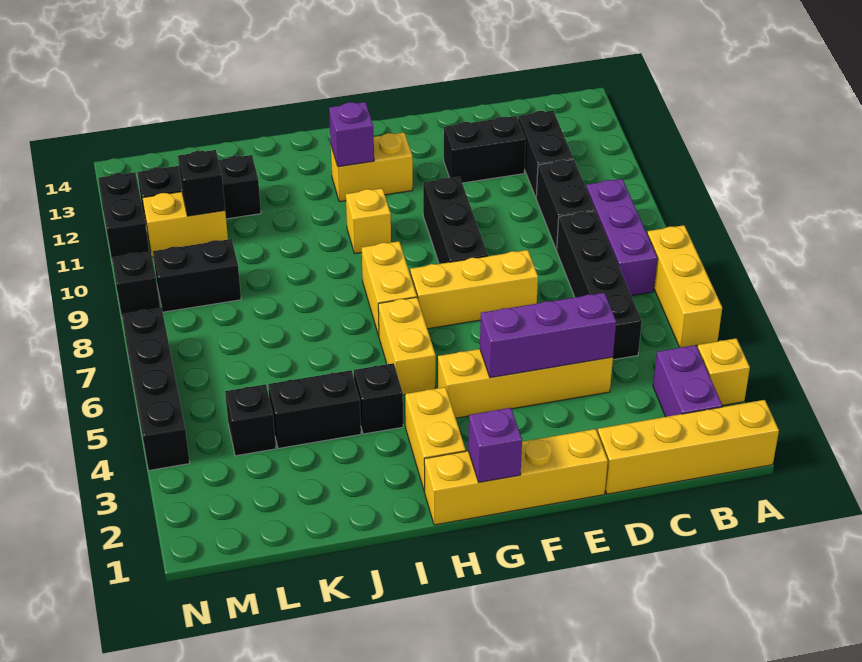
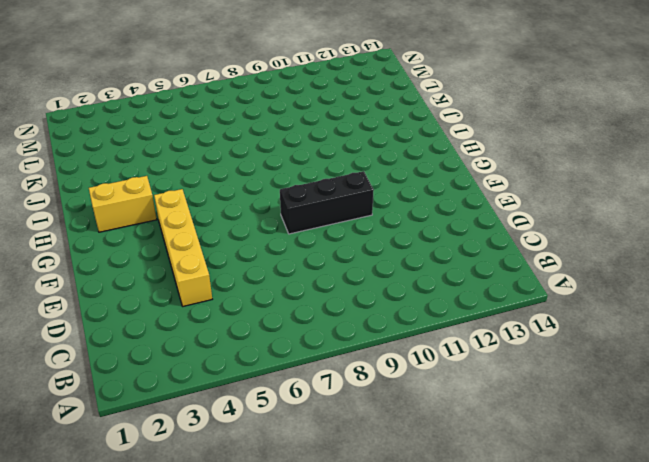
none -> yellow brick A1:D1 level 1
none -> yellow brick A3 level 1
none -> yellow brick A5:A7 level 1
none -> purple brick B2:B3 level 1

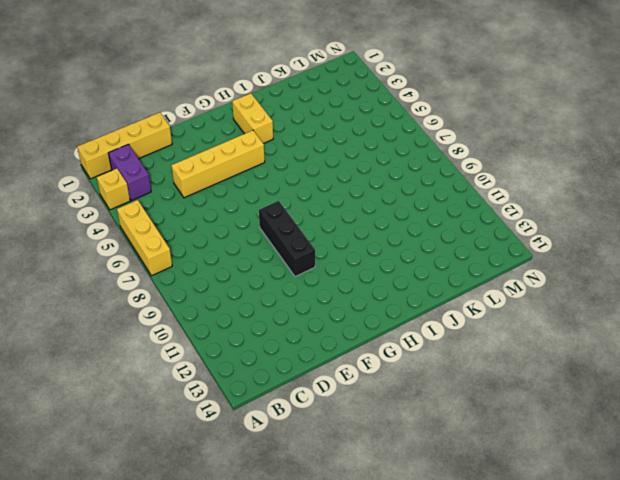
none -> purple brick B7:B9 level 1
none -> black brick C5:C8 level 1
none -> black brick C9:C10 level 1
none -> black brick C11:C12 level 1

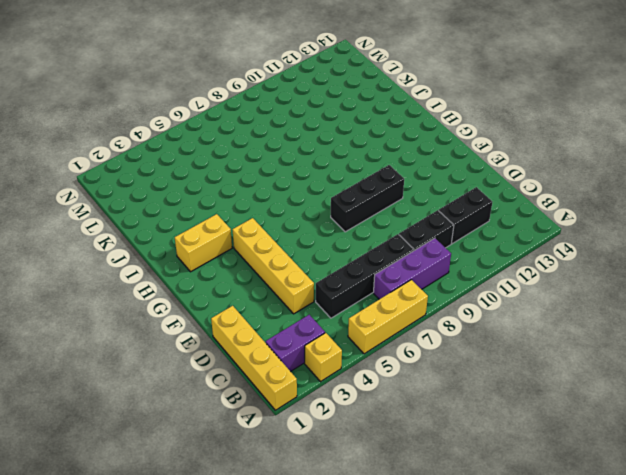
none -> black brick D12:E12 level 1
none -> yellow brick E1:H1 level 1
none -> yellow brick E7:G7 level 1
none -> yellow brick G12:H12 level 1

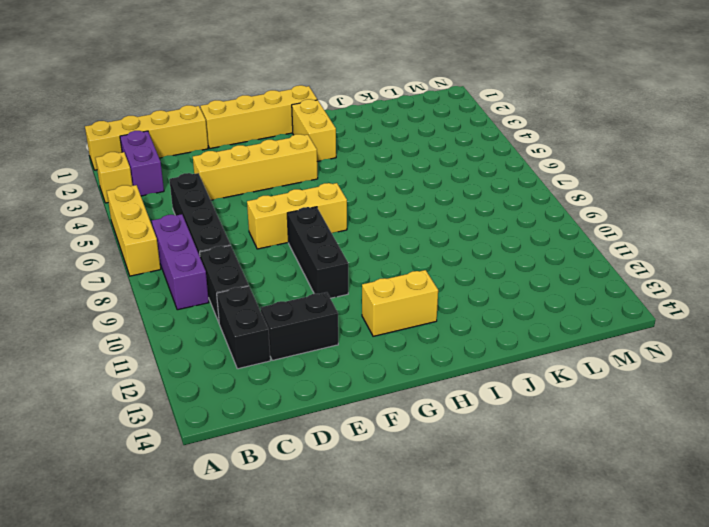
none -> yellow brick H5:H6 level 1
none -> yellow brick H7:H8 level 1
none -> yellow brick H10 level 1
none -> black brick I4 level 1

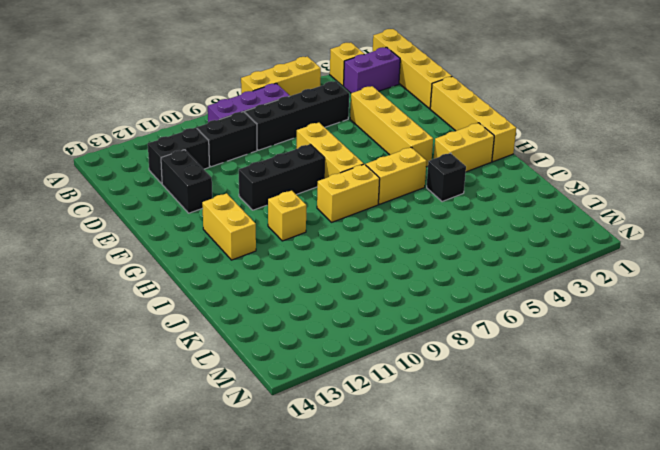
none -> black brick J4:K4 level 1
none -> black brick K12:M12 level 1
none -> black brick L4 level 1
none -> black brick L9:M9 level 1

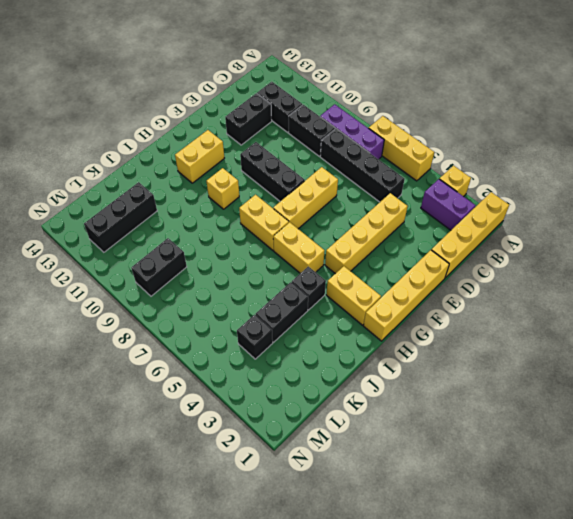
none -> yellow brick L11:M11 level 1
none -> black brick N4:N7 level 1
none -> black brick N9 level 1
none -> black brick N11:N12 level 1

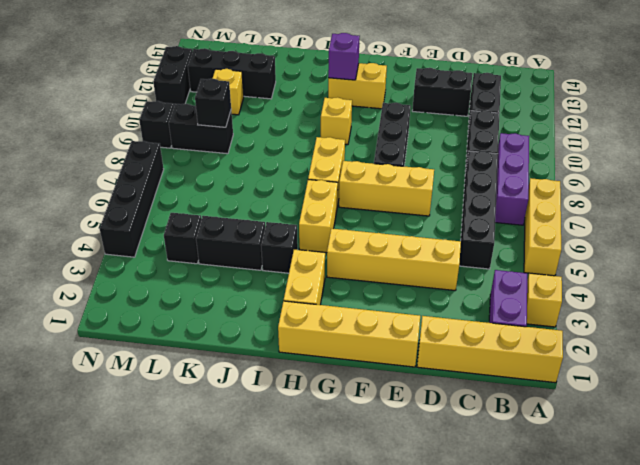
black brick L9 level 2 -> black brick L11 level 2
yellow brick L11 level 1 -> yellow brick L11:M11 level 1
none -> purple brick D4:F4 level 2
none -> purple brick G1 level 2

